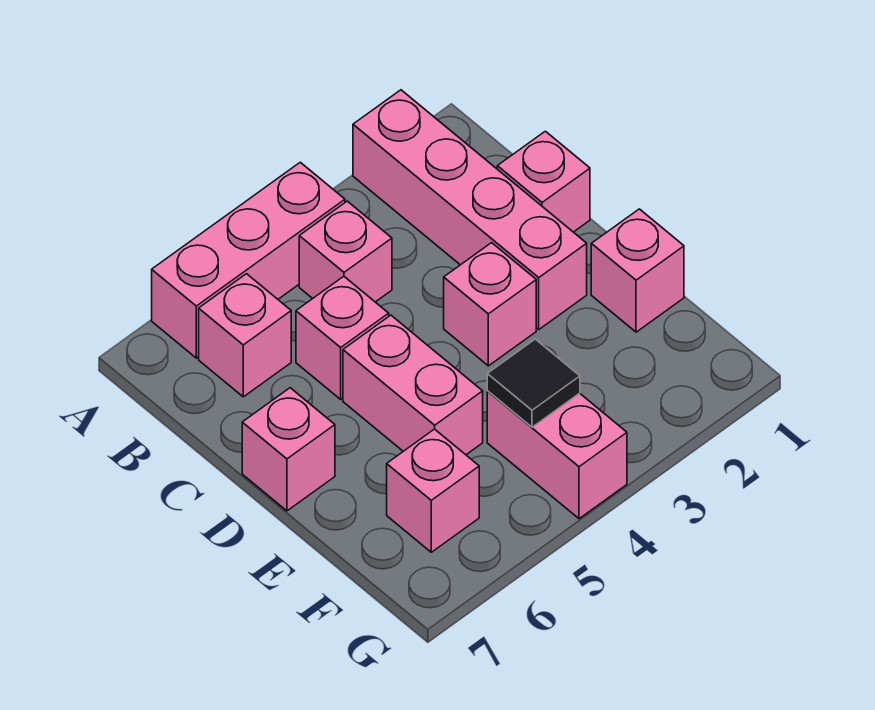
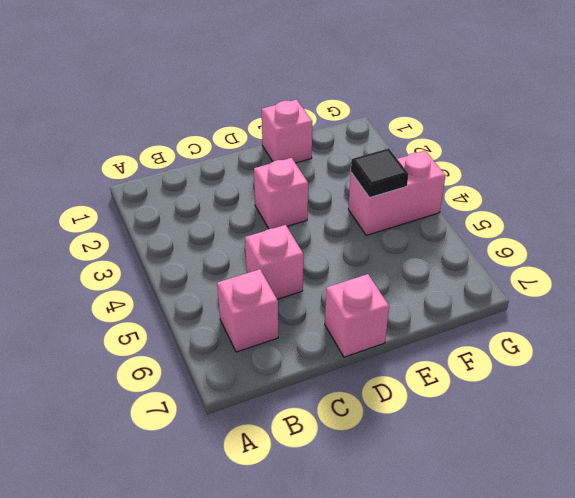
none -> pink brick A2:D2 level 1
none -> pink brick A4:A6 level 1
none -> pink brick B4 level 1

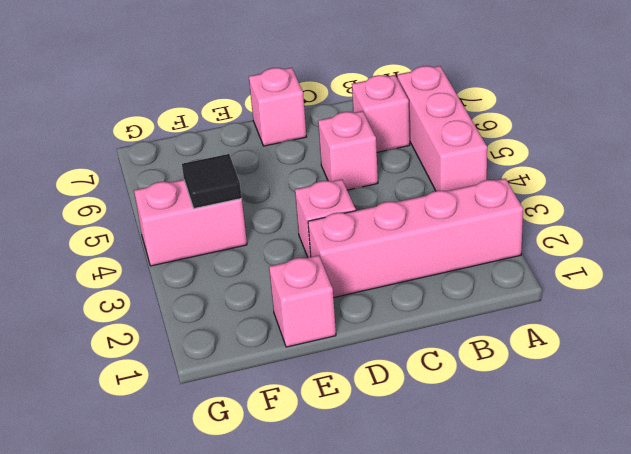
none -> pink brick B4 level 1
none -> pink brick C1 level 1
none -> pink brick D5:E5 level 1

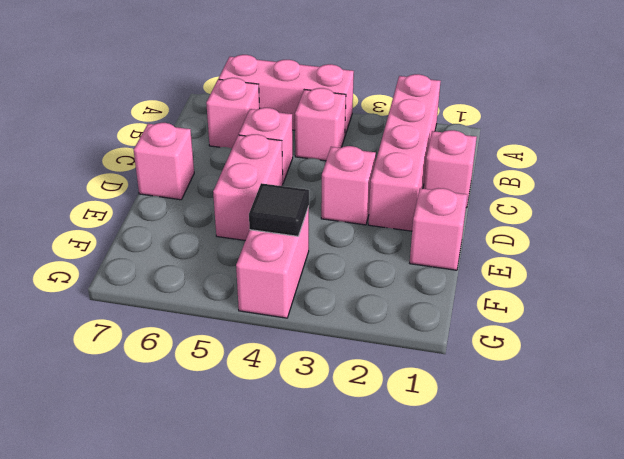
none -> pink brick F6 level 1

